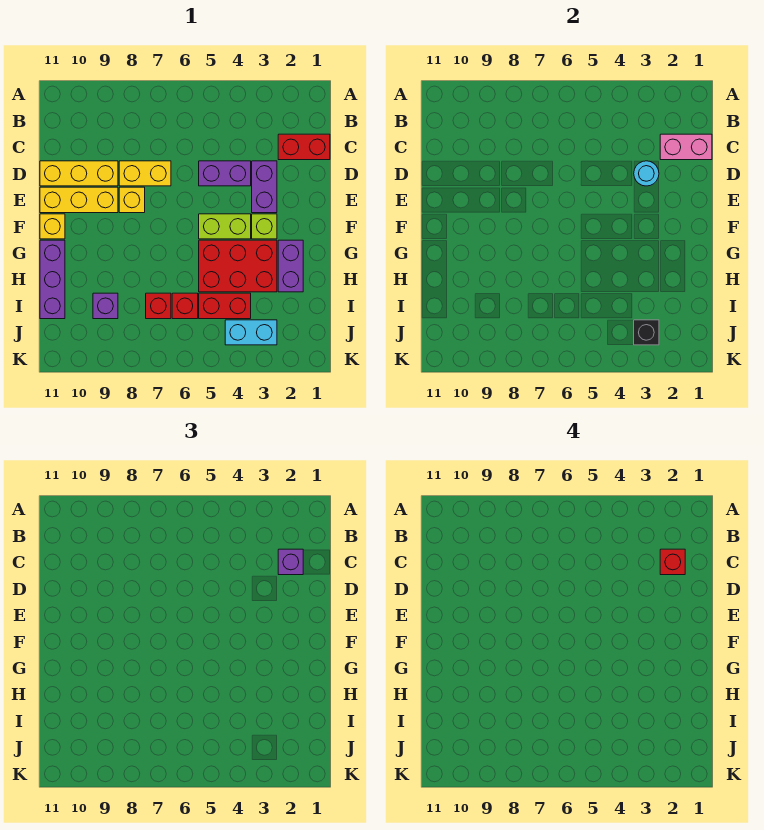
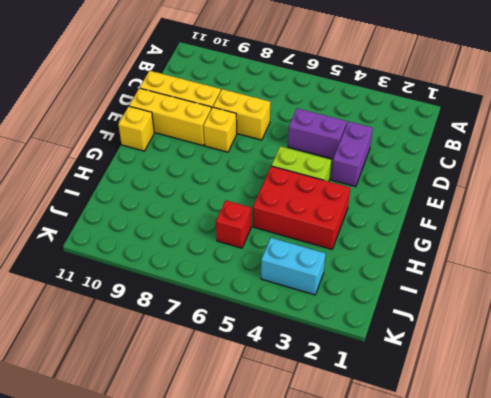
none -> red brick C1:C2 level 1
none -> lime brick F3 level 1
none -> purple brick G2:H2 level 1

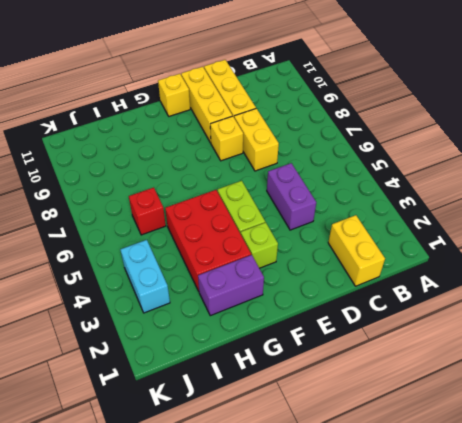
yellow brick C1:C2 level 1 -> red brick C1:C2 level 1
none -> purple brick D3:E3 level 1
none -> purple brick G11:I11 level 1
none -> red brick I4:I5 level 1

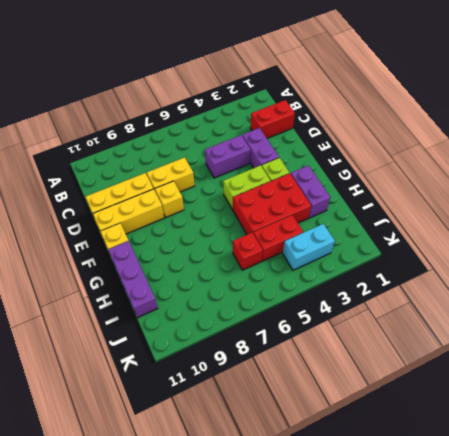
none -> red brick I7 level 1
none -> purple brick I9 level 1
none -> pink brick C1:C2 level 2

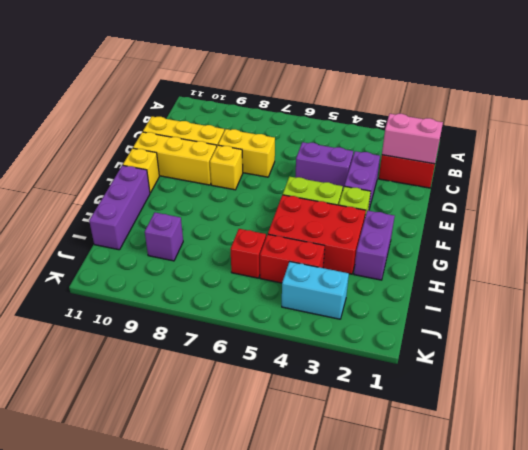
none -> red brick I7 level 1
none -> cyan round brick D3 level 2
none -> black brick J3 level 2

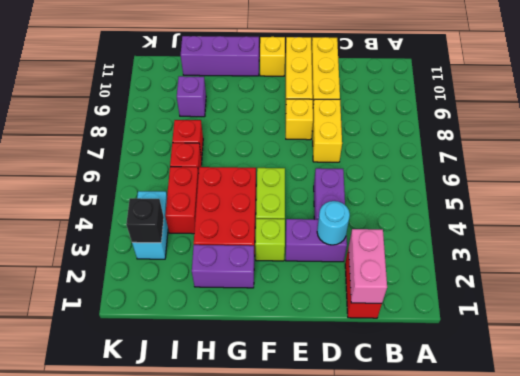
none -> purple brick C2 level 3
none -> red brick C2 level 4

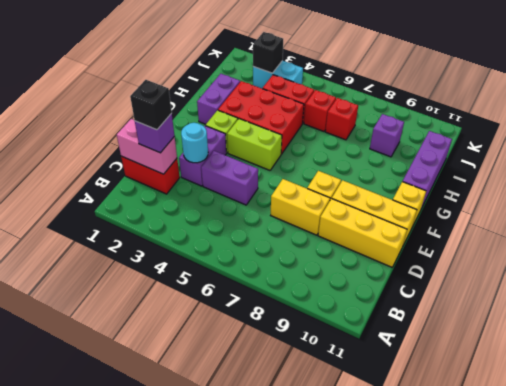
black brick C2 level 4 -> red brick C2 level 4

